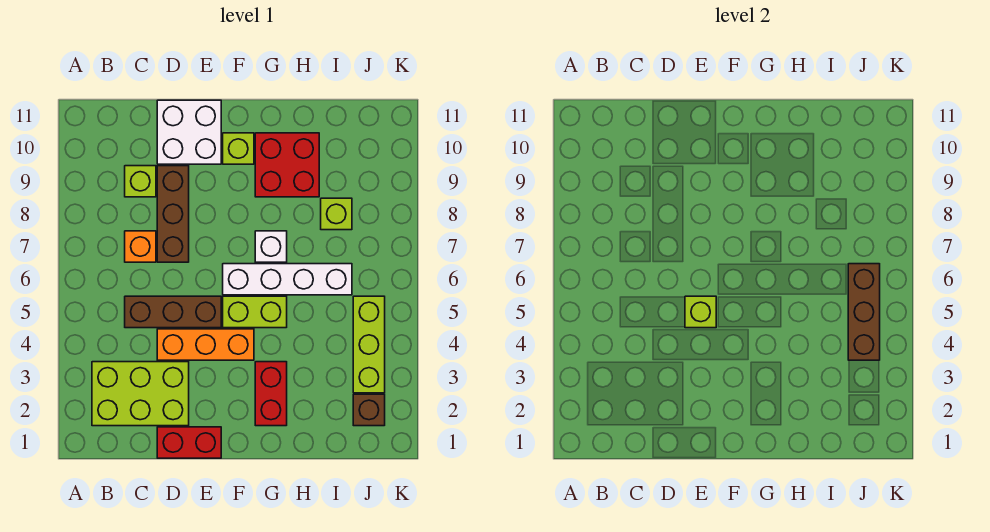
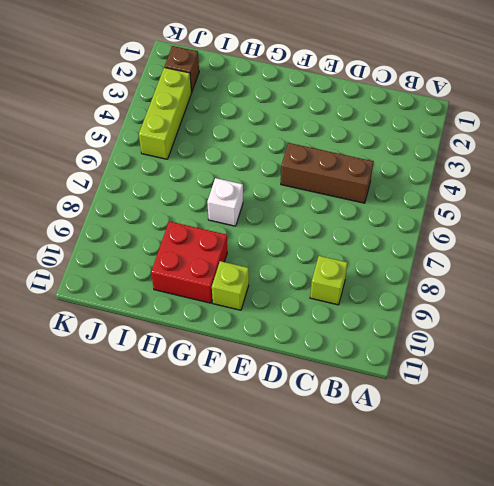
none -> lime brick B2:D3 level 1
none -> orange brick C7 level 1
none -> red brick D1:E1 level 1

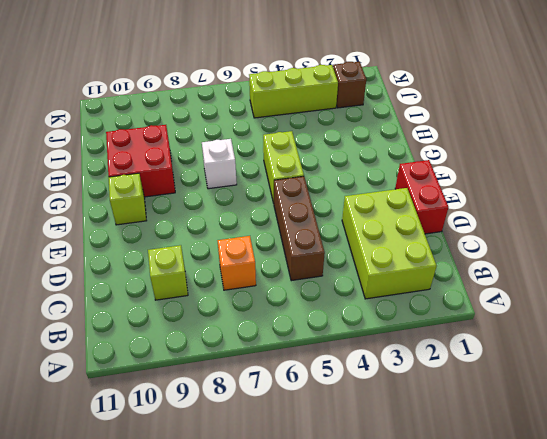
none -> orange brick D4:F4 level 1
none -> brown brick D7:D9 level 1
none -> white brick D10:E11 level 1

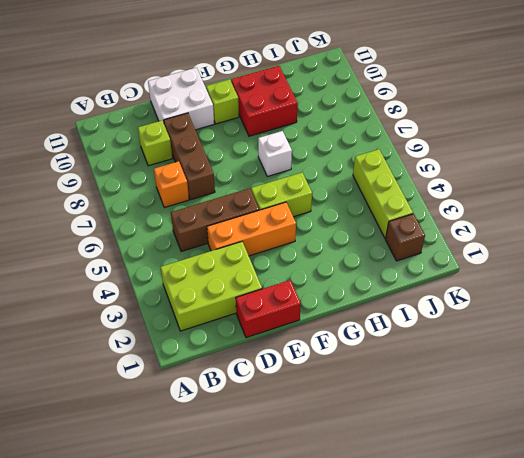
none -> white brick F6:I6 level 1
none -> red brick G2:G3 level 1
none -> lime brick I8 level 1

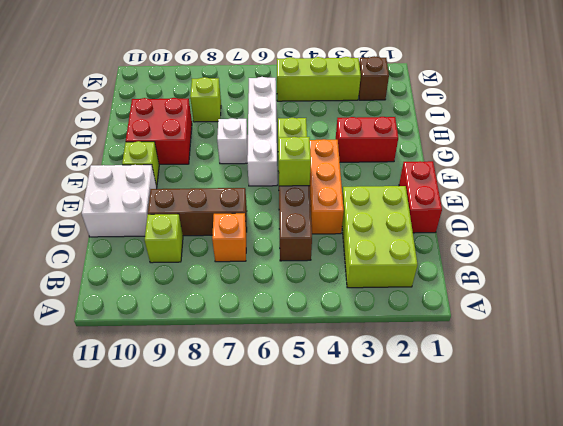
none -> brown brick J4:J6 level 2

